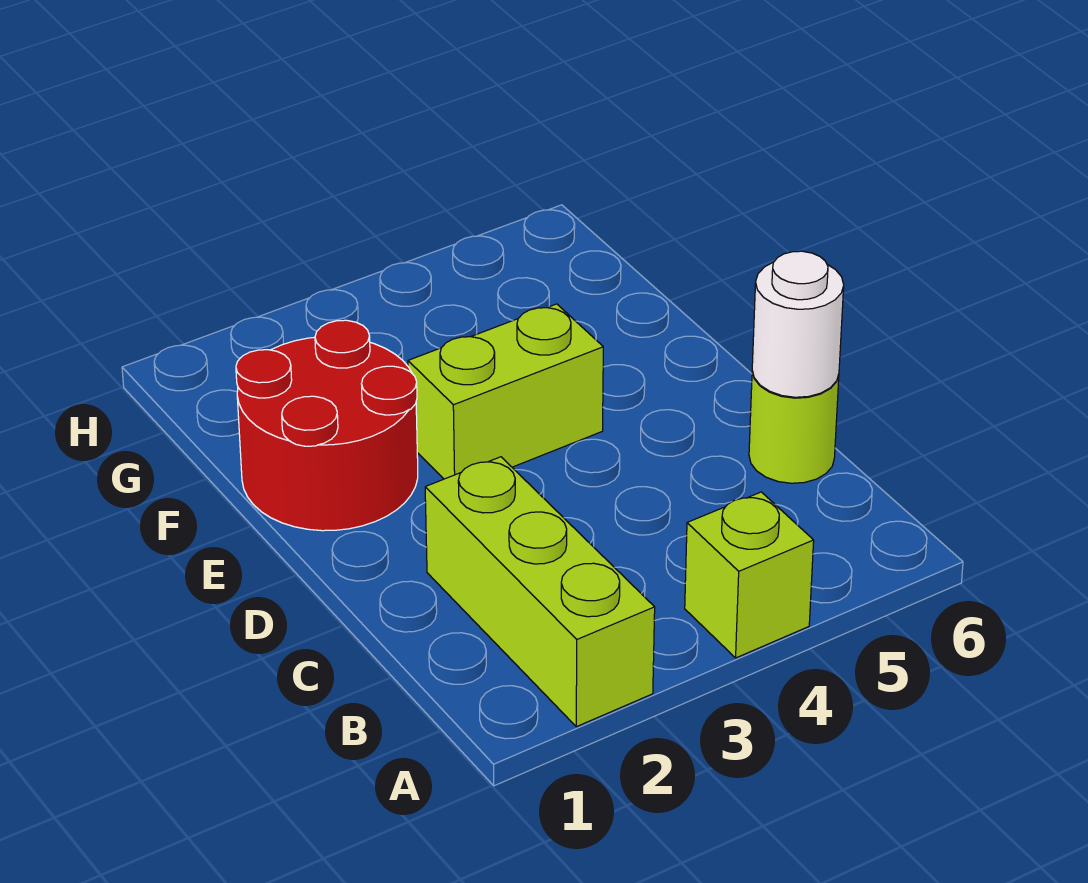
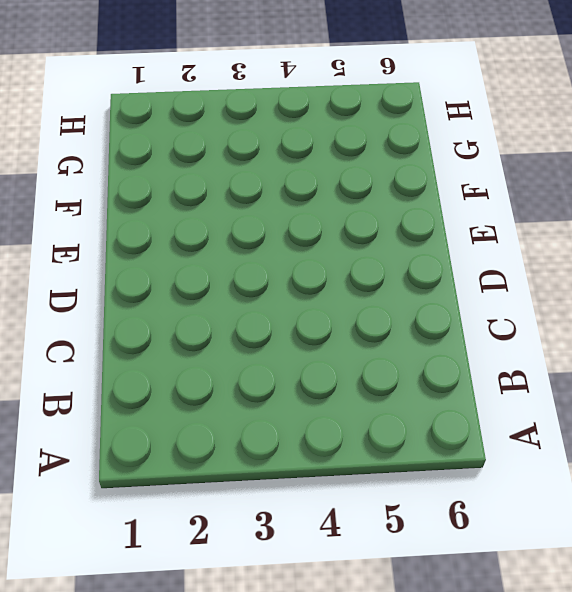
none -> lime brick A2:C2 level 1
none -> lime brick A4 level 1

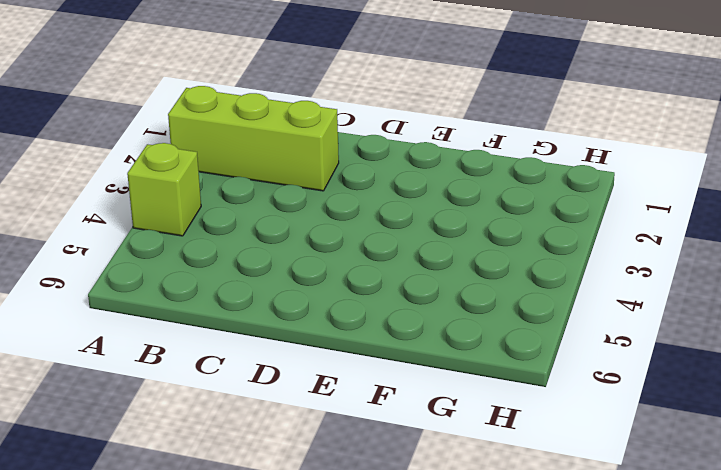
none -> lime round brick C6 level 1
none -> red round brick E1:F2 level 1

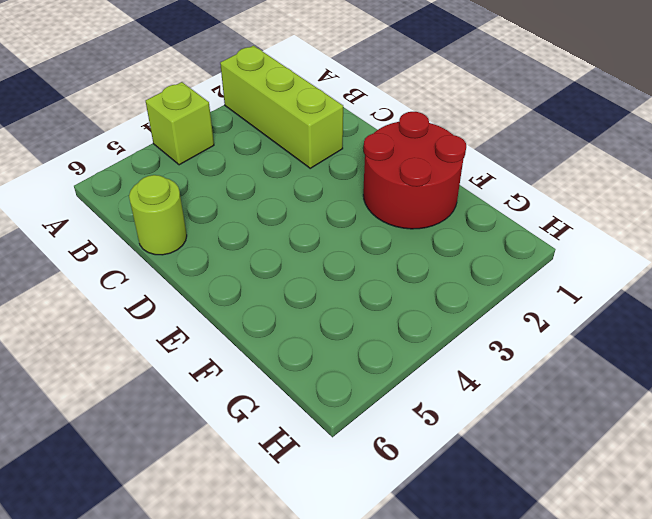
none -> lime brick E3:E4 level 1
none -> white round brick C6 level 2

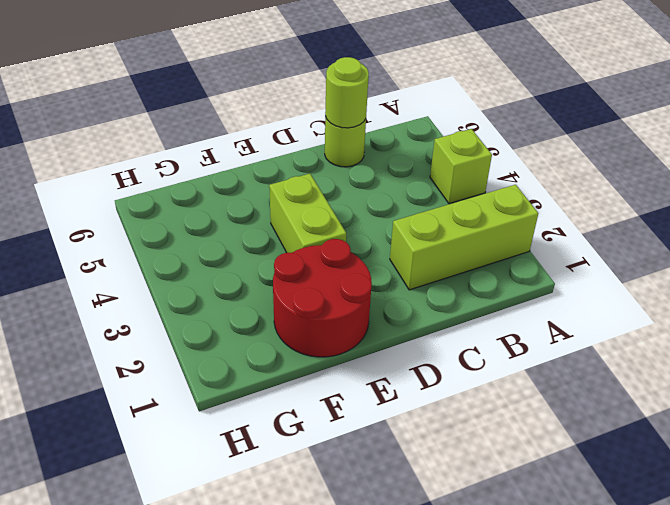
lime round brick C6 level 2 -> white round brick C6 level 2

